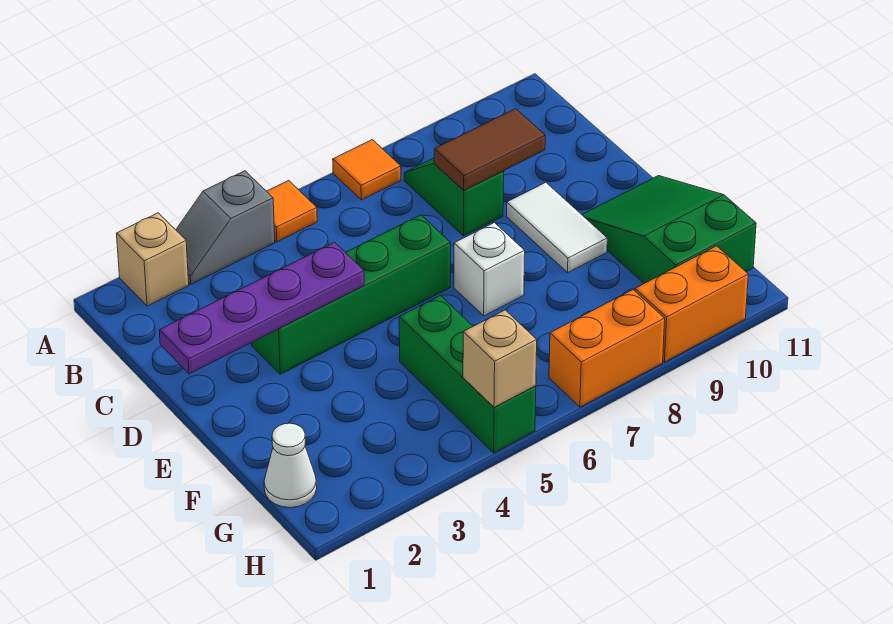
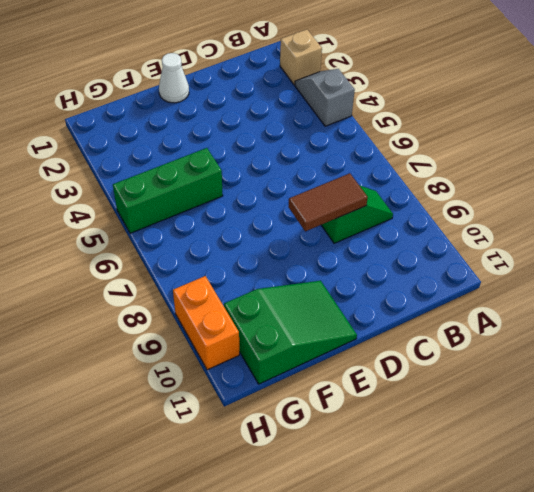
brown tile C8:D8 level 2 -> brown tile C8:C9 level 2
white cone E1 level 1 -> white cone G1 level 1
none -> orange tile A5 level 1
none -> orange tile A7 level 1
none -> green brick D3:D6 level 1

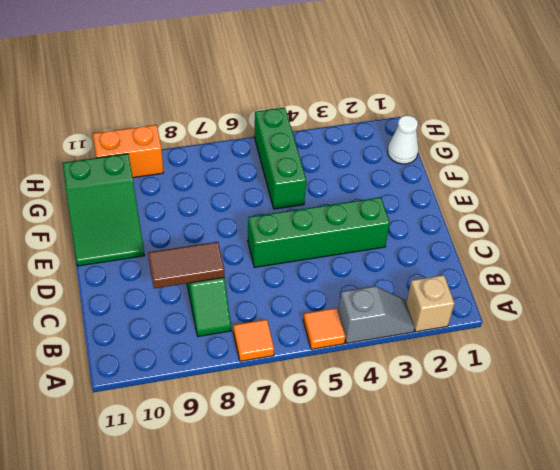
none -> white tile D9:E9 level 1
none -> white brick E7 level 1
none -> orange brick H7:H8 level 1

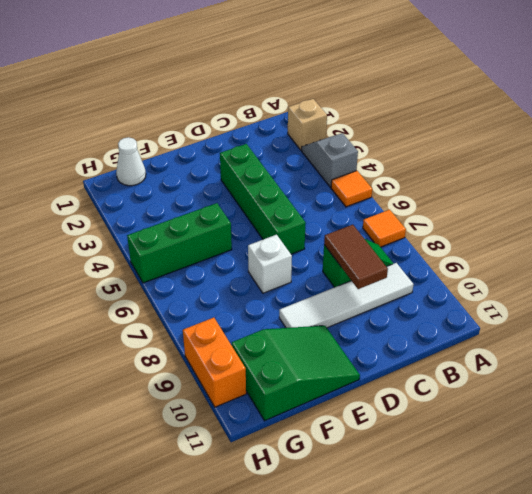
white tile B9:E9 level 1 -> white tile D9:E9 level 1
none -> orange brick H7:H8 level 1
none -> purple plate D1:D4 level 2
none -> tan brick H5 level 2

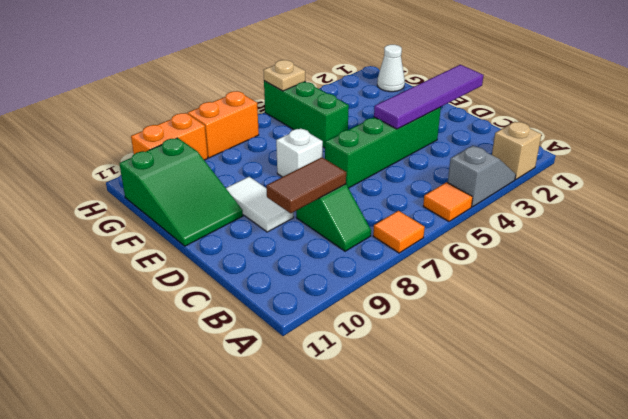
purple tile D1:D4 level 2 -> purple plate D1:D4 level 2
tan plate H5 level 2 -> tan brick H5 level 2

